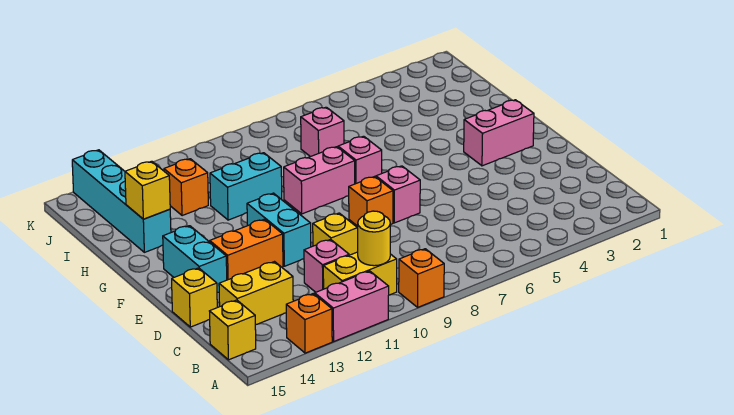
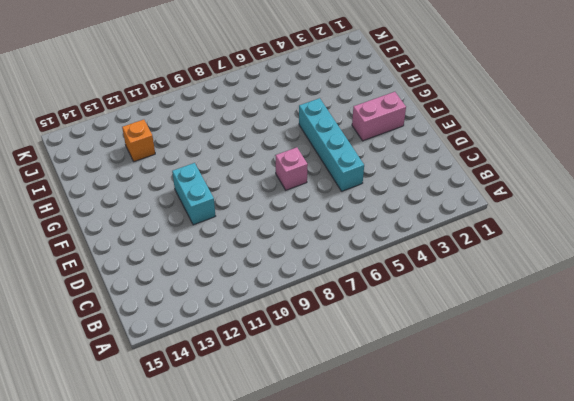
cyan brick D5:G5 level 1 -> cyan brick H14:K14 level 1
none -> orange brick A9 level 1
none -> pink brick A11:A12 level 1
none -> orange brick A13 level 1

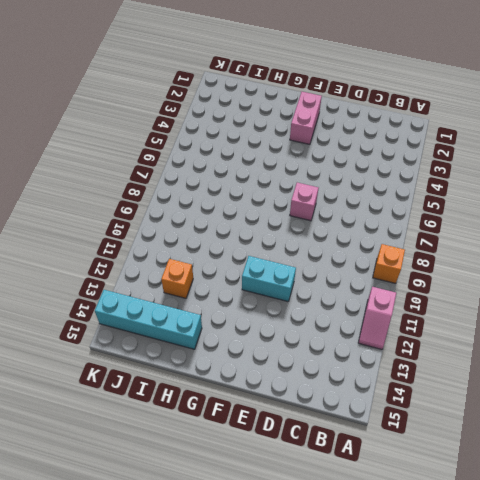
pink slope A11:A12 level 1 top 11 -> pink brick A11:A12 level 1
none -> orange brick A13 level 1
none -> yellow brick B10:B11 level 1
none -> yellow brick B15 level 1

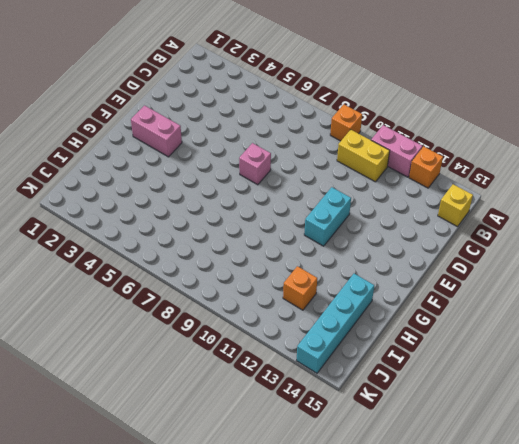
none -> pink brick C11 level 1
none -> yellow brick C13:C14 level 1
none -> yellow brick D10 level 1

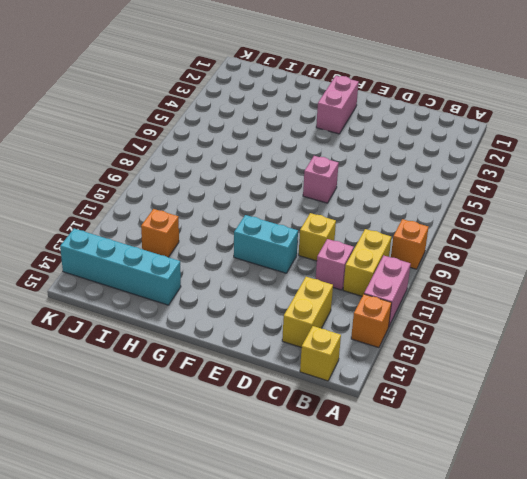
none -> yellow brick D15 level 1
none -> orange brick E8 level 1
none -> orange brick E12:E13 level 1

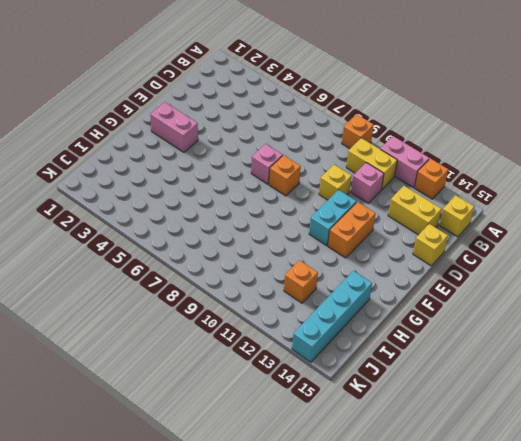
orange brick E12:F12 level 1 -> orange brick E12:E13 level 1
none -> cyan brick E14:F14 level 1
none -> pink brick G7 level 1
none -> pink brick G8:G9 level 1

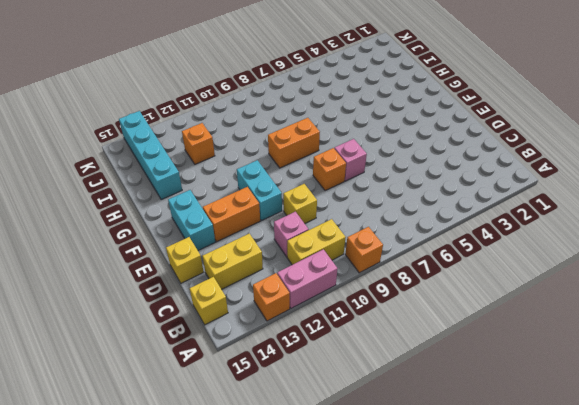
orange brick G8:G9 level 1 -> pink brick G8:G9 level 1
none -> pink brick F2:F3 level 1
none -> pink brick G7 level 1
none -> cyan brick H10:H11 level 1

